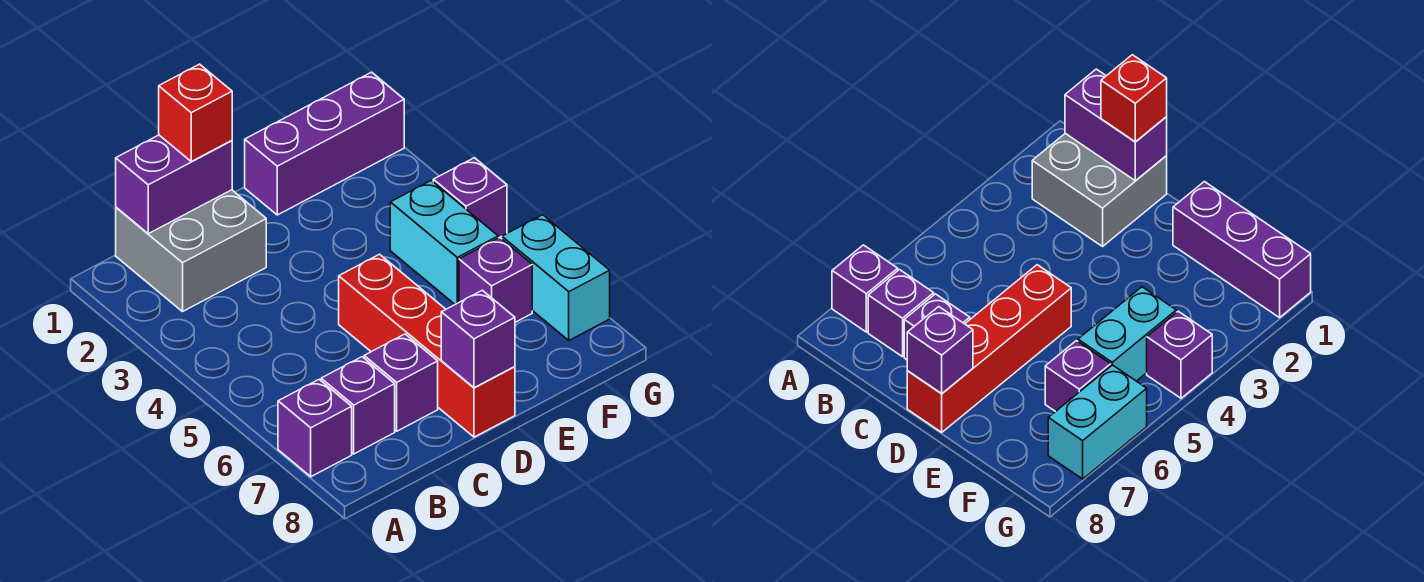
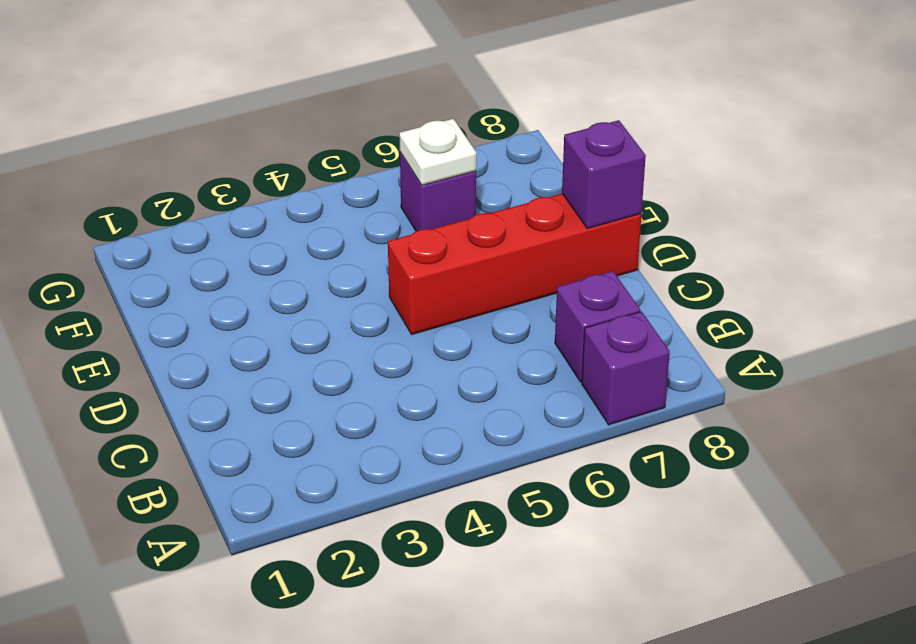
white plate F6 level 2 -> none
none -> grey brick B1:C2 level 1
none -> purple brick C7 level 1
none -> purple brick E1:G1 level 1

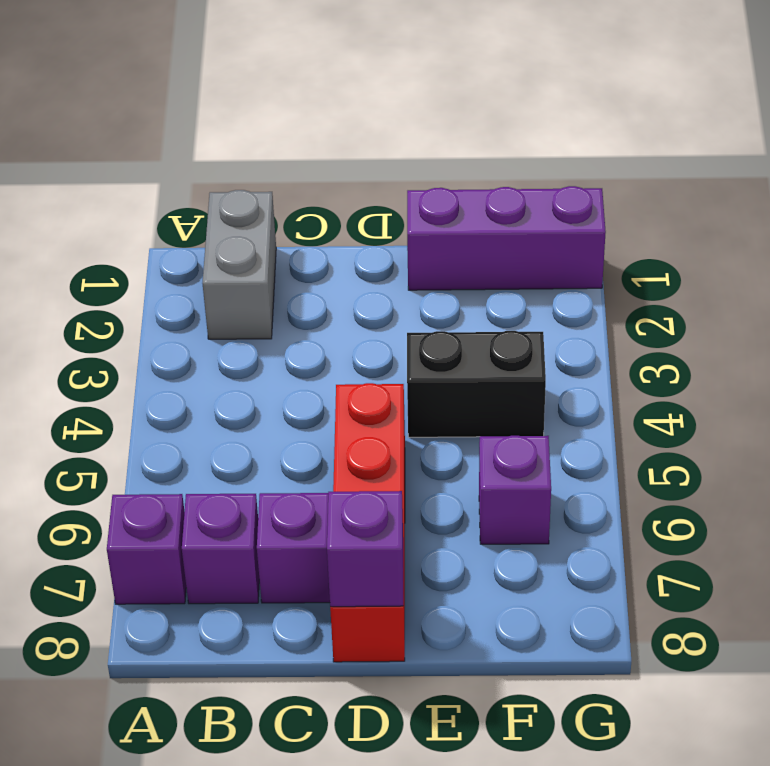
grey brick B1:B2 level 1 -> grey brick B1:C2 level 1
black brick E4:F4 level 1 -> cyan brick F4:F5 level 1
none -> purple brick G4 level 1
none -> cyan brick G6:G7 level 1
none -> purple brick B1:C1 level 2

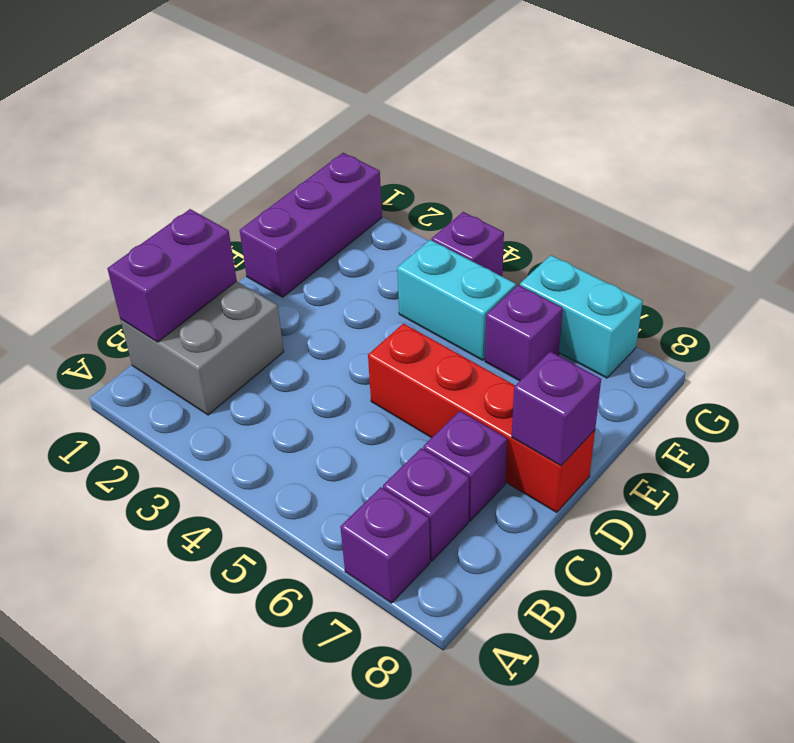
none -> red brick C1 level 3

